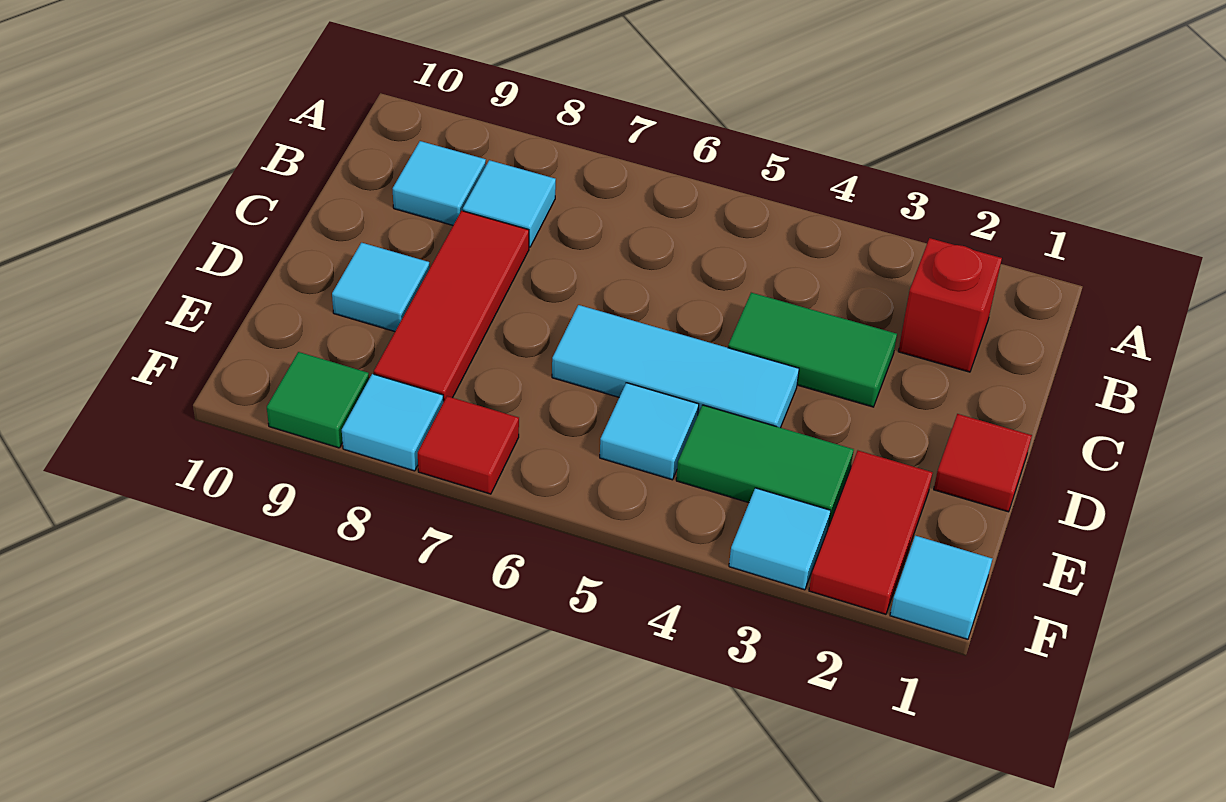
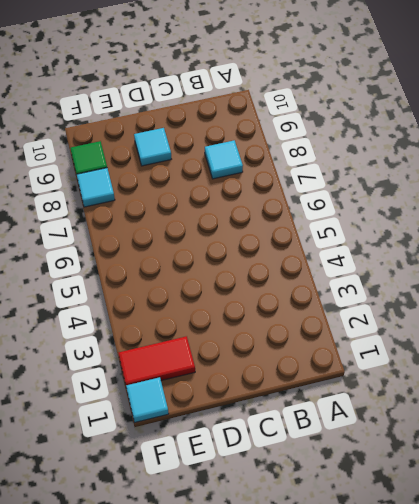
none -> red brick B2 level 1
none -> cyan tile B9 level 1
none -> green tile C3:C4 level 1

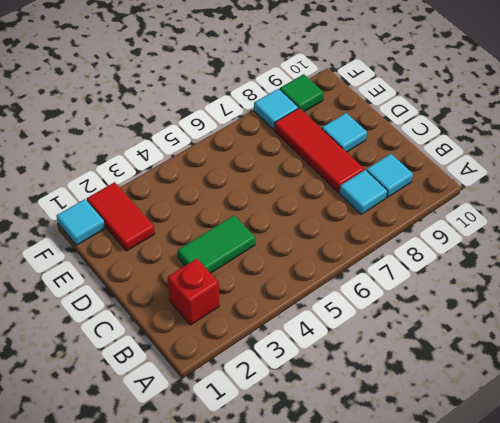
none -> red tile D1 level 1
none -> cyan tile D4:D6 level 1
none -> green tile E3:E4 level 1

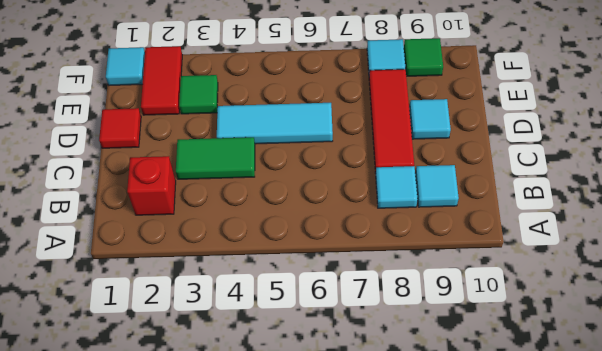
green tile E3 level 1 -> green tile E3:E4 level 1
none -> cyan tile E5 level 1
none -> cyan tile F3 level 1
none -> red tile F7 level 1

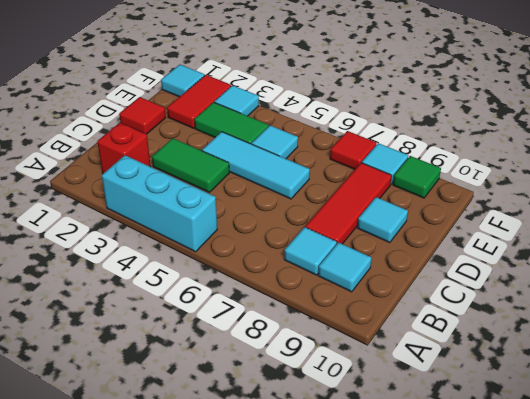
cyan brick A3:A5 level 1 -> none

